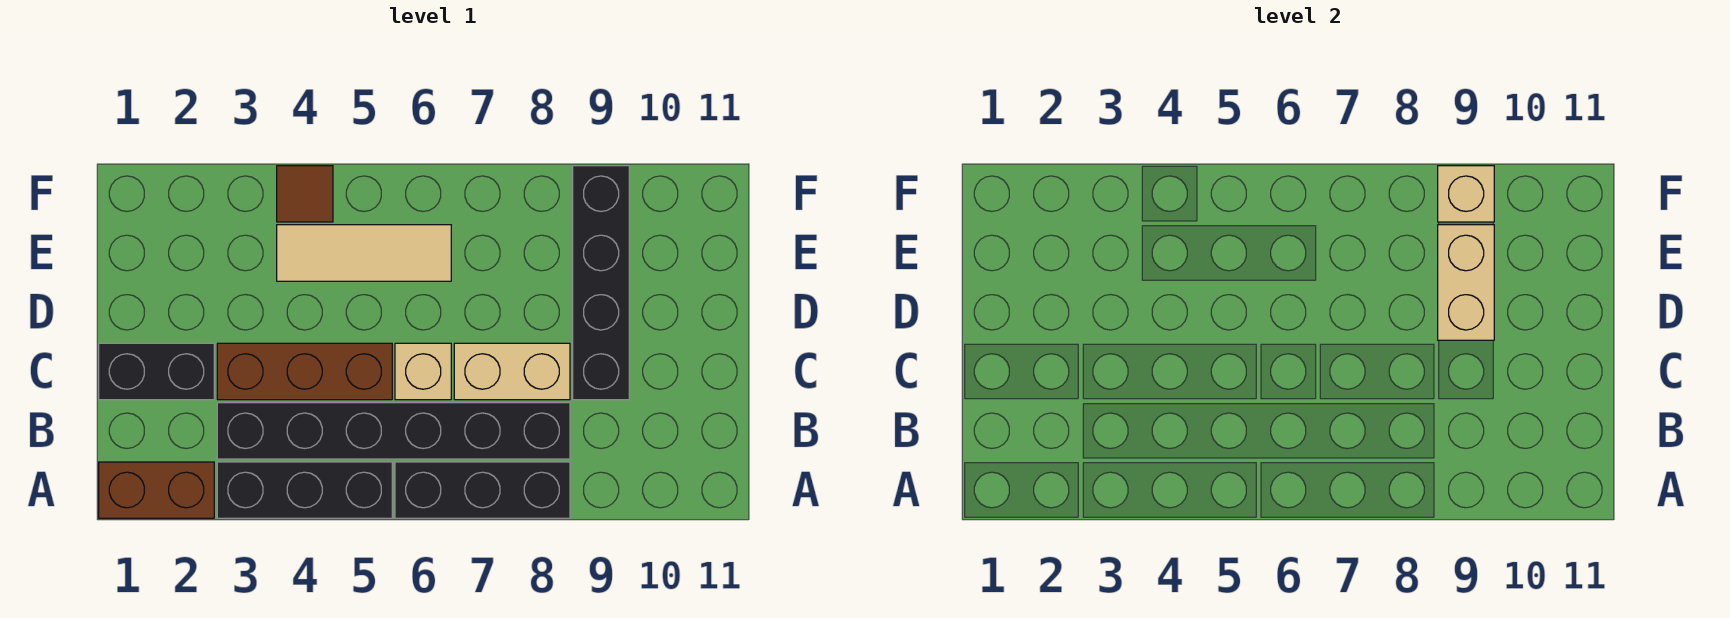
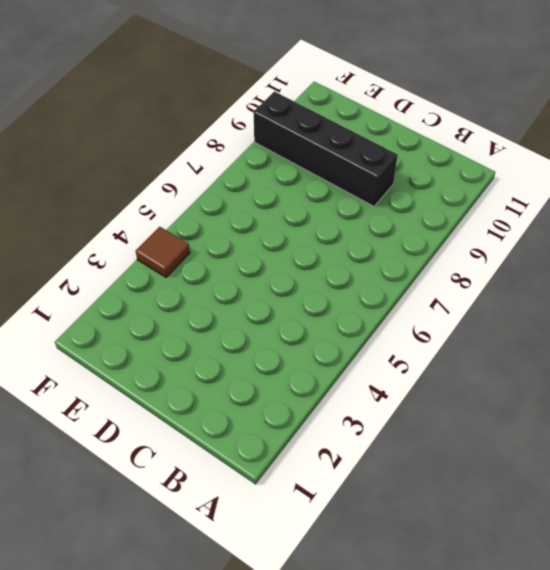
none -> brown brick A1:A2 level 1
none -> black brick A3:A5 level 1
none -> black brick A6:A8 level 1

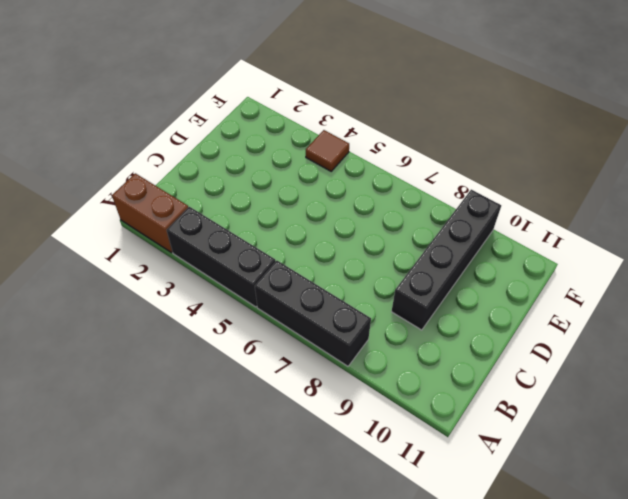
none -> black brick B3:B8 level 1
none -> black brick C1:C2 level 1
none -> brown brick C3:C5 level 1

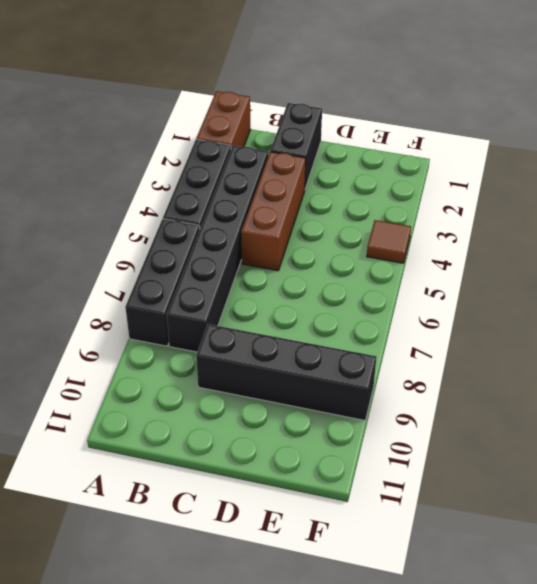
none -> tan brick C6 level 1
none -> tan brick C7:C8 level 1
none -> tan tile E4:E6 level 1

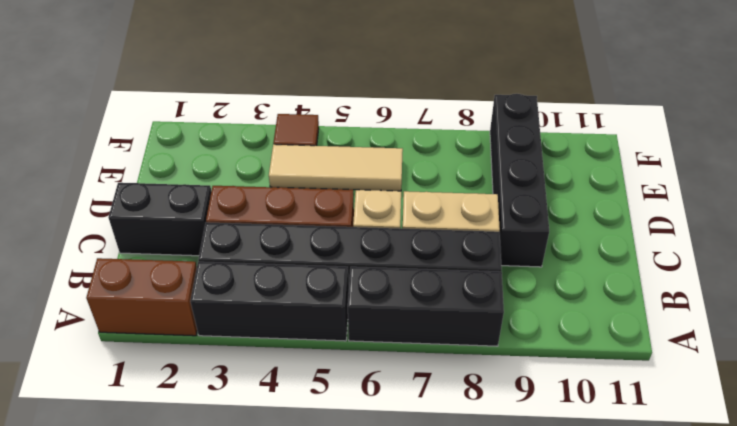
none -> tan brick D9:E9 level 2
none -> tan brick F9 level 2

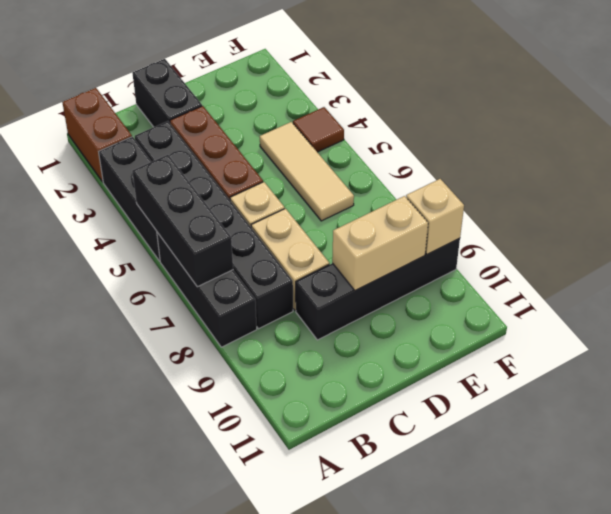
black brick A5:A7 level 2 -> none

